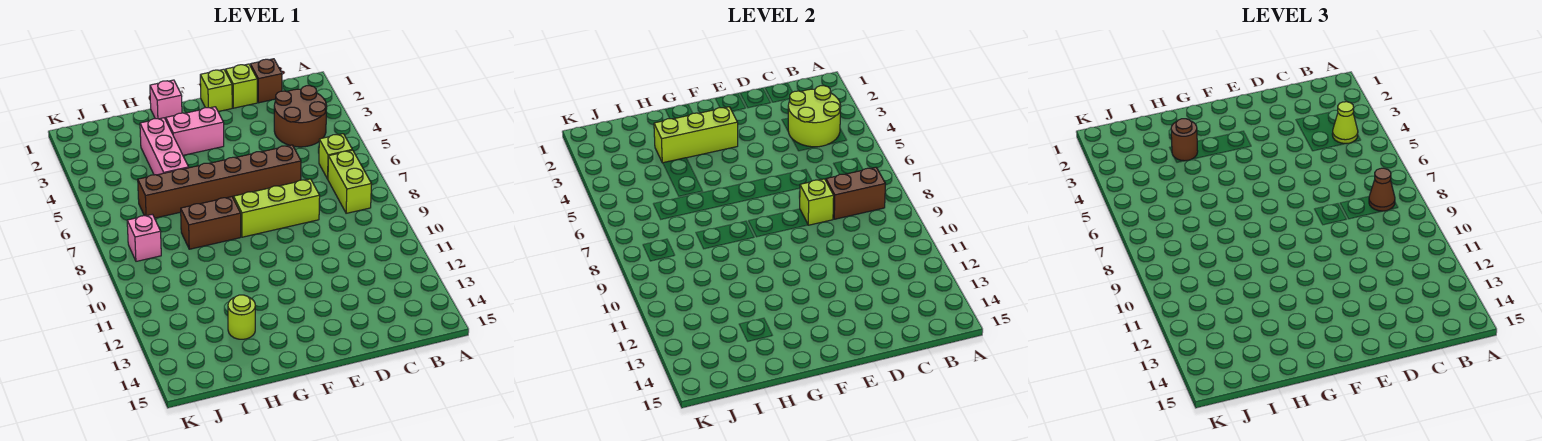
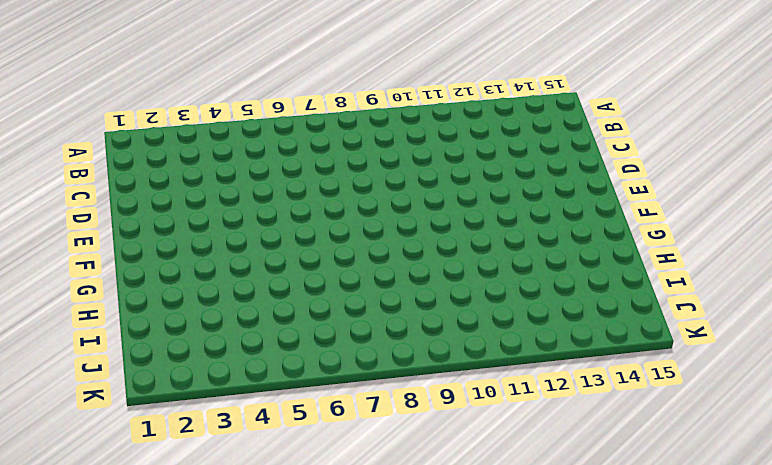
none -> brown round brick B3:C4 level 1
none -> lime brick B6 level 1
none -> lime brick B7:B8 level 1

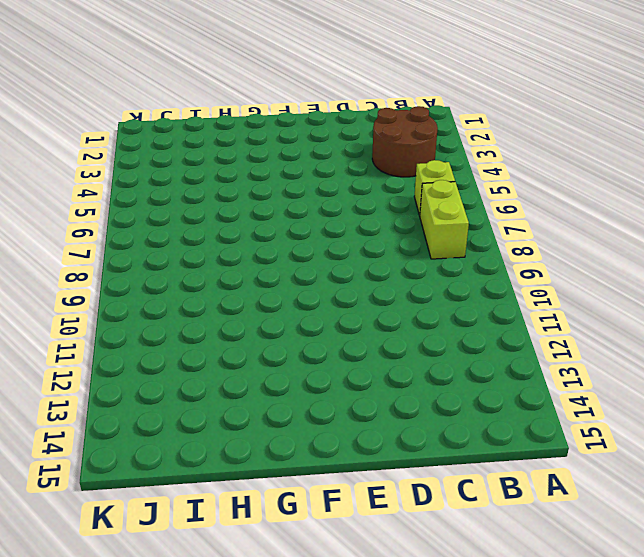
none -> brown brick C1 level 1
none -> lime brick D1 level 1
none -> brown brick D6:I6 level 1

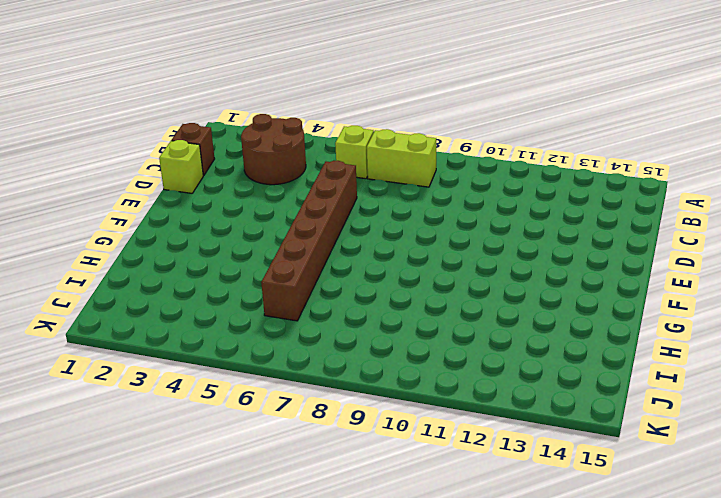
none -> lime brick D8:F8 level 1
none -> lime brick E1 level 1
none -> pink brick F3:G3 level 1

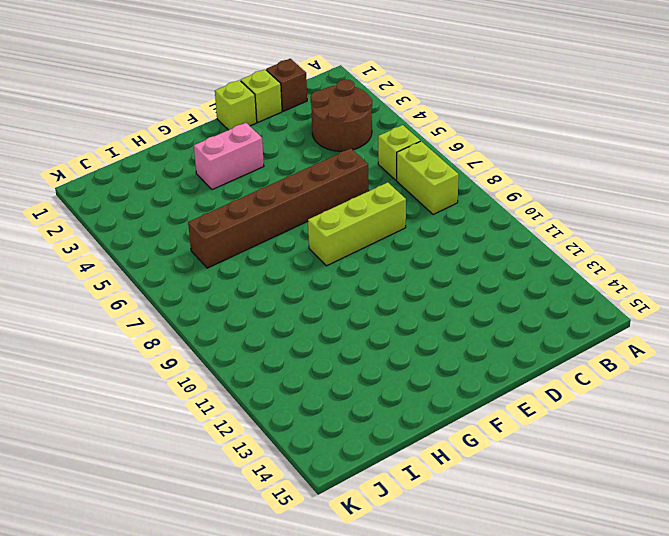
none -> pink brick G1 level 1
none -> brown brick G8:H8 level 1
none -> pink brick H3:H5 level 1

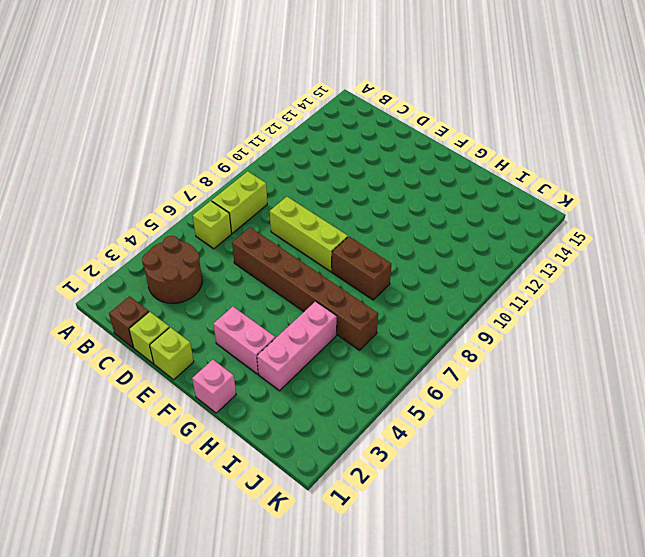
none -> lime round brick H13 level 1
none -> pink brick J8 level 1
none -> lime round brick B3:C4 level 2

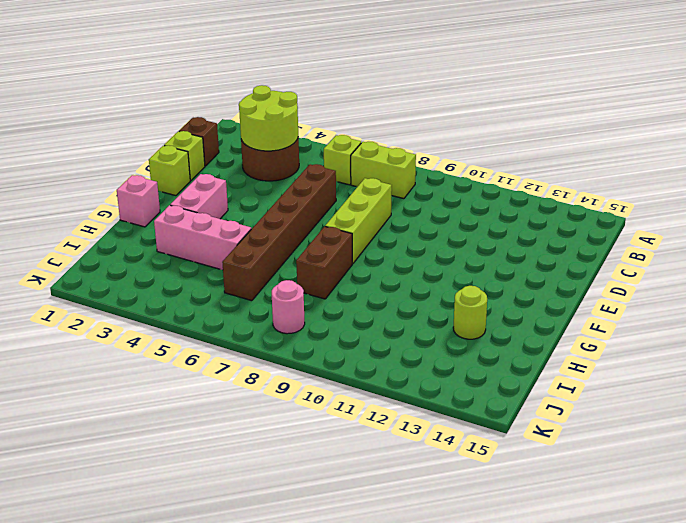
pink round brick J8 level 1 -> pink brick J8 level 1
none -> brown brick B8:C8 level 2
none -> lime brick D8 level 2
none -> lime brick F3:H3 level 2

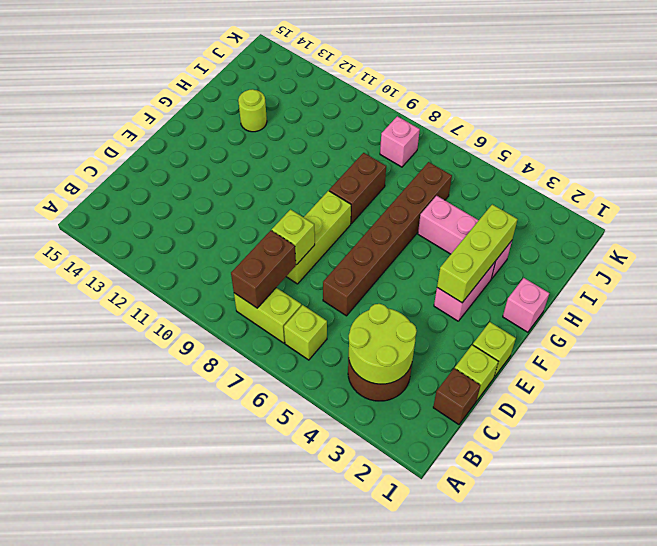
none -> lime cone B4 level 3
none -> brown cone B8 level 3
none -> brown round brick H3 level 3

